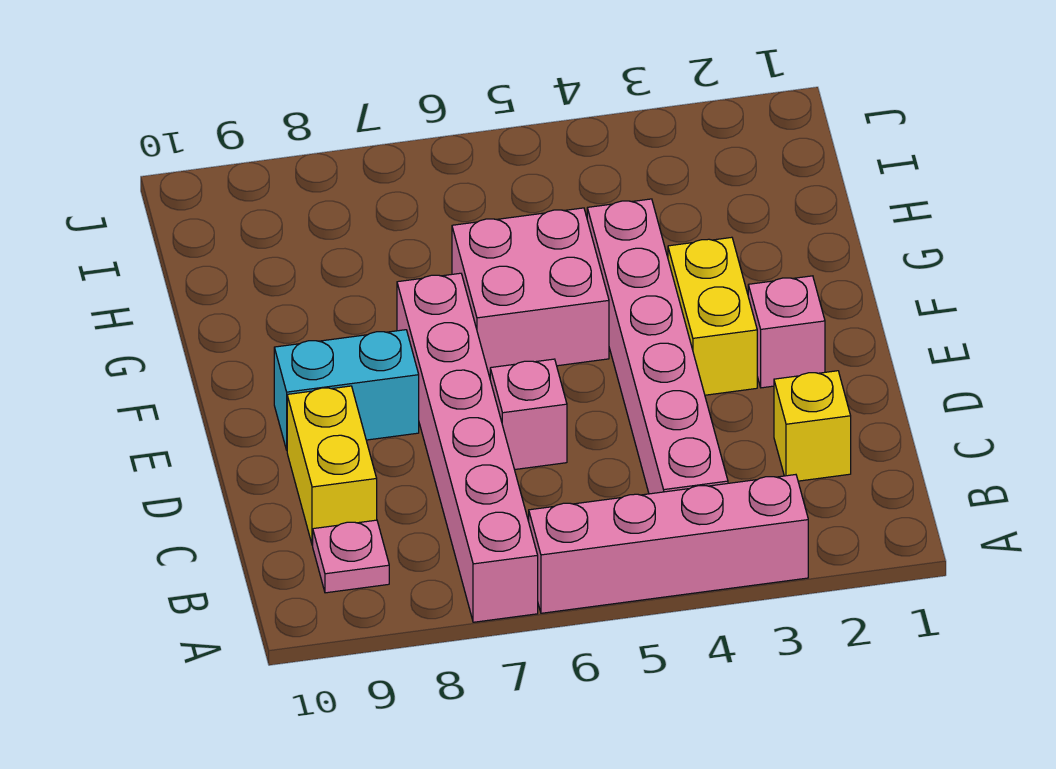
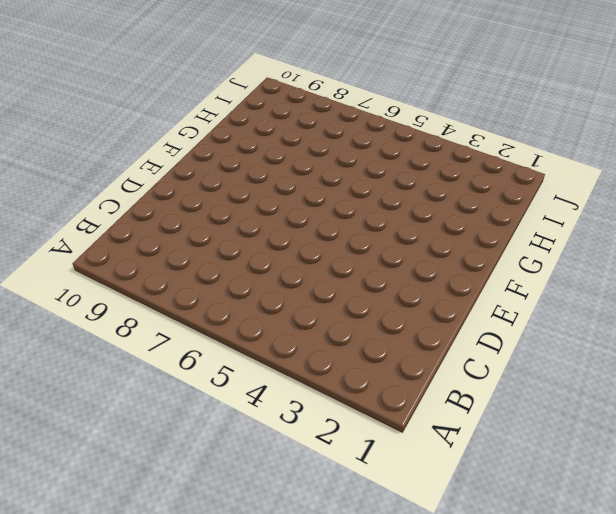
none -> pink brick A3:A6 level 1
none -> pink brick A7:F7 level 1

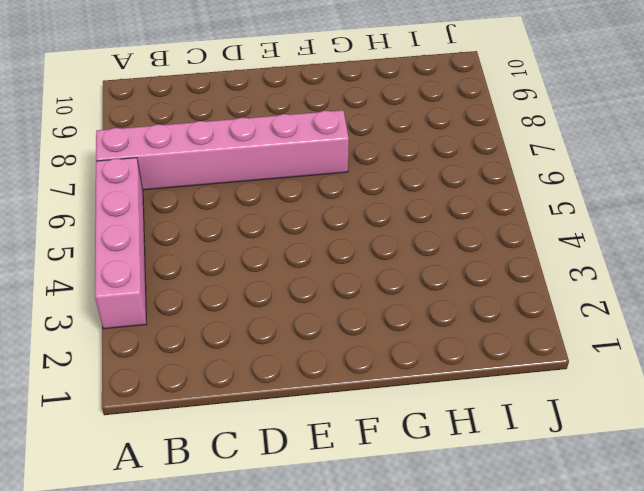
none -> pink brick B4:G4 level 1
none -> pink plate B9 level 1

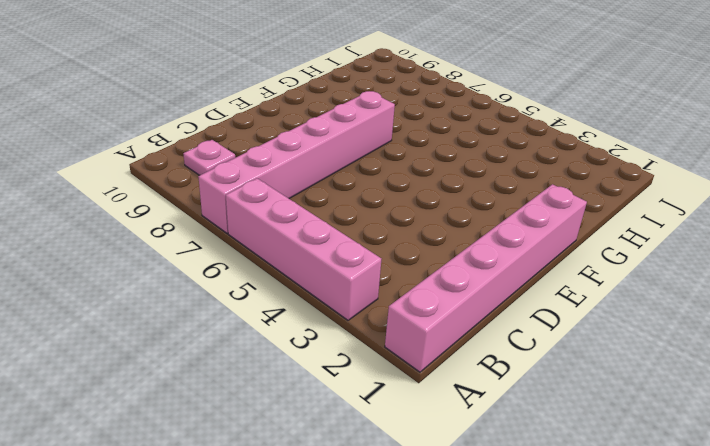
pink brick A1:F1 level 1 -> pink brick B4:G4 level 1
none -> yellow brick C2 level 1
none -> yellow brick C9:D9 level 1

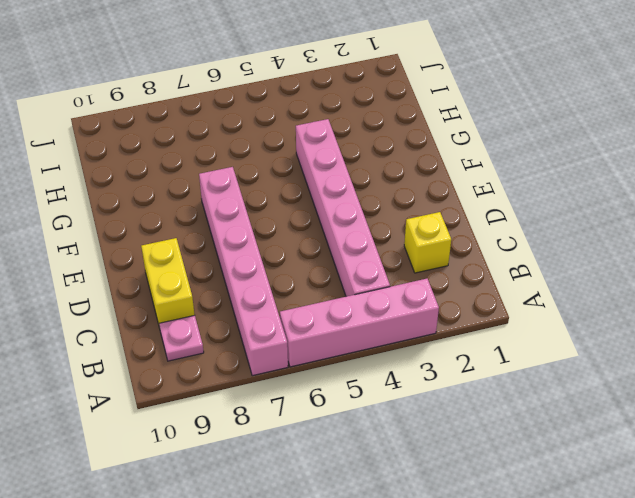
none -> pink brick D6 level 1
none -> pink brick E2 level 1

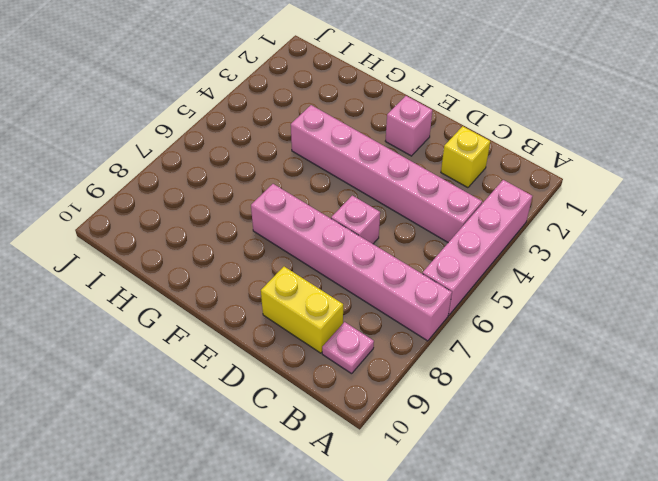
none -> yellow brick E3:F3 level 1
none -> cyan brick E8:E9 level 1

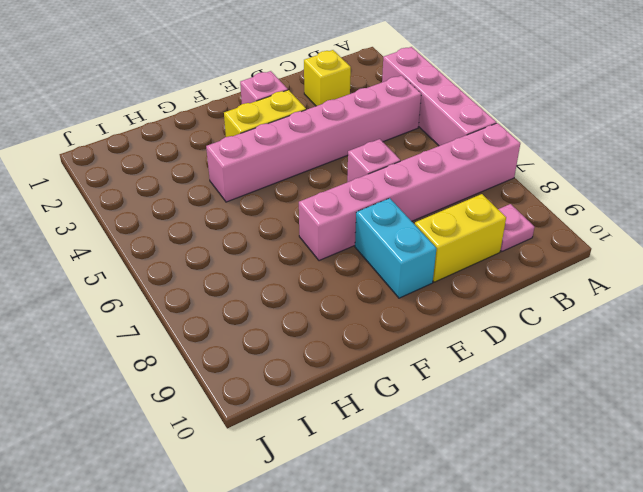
none -> pink brick F5:G6 level 1

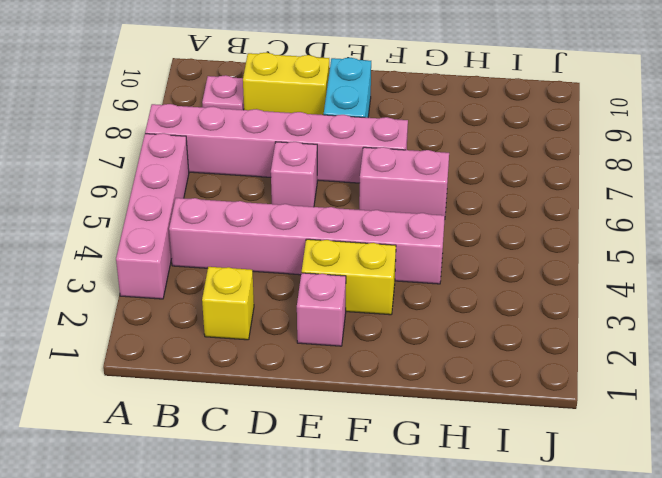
pink brick F6:G6 level 1 -> pink brick F5:G6 level 1

